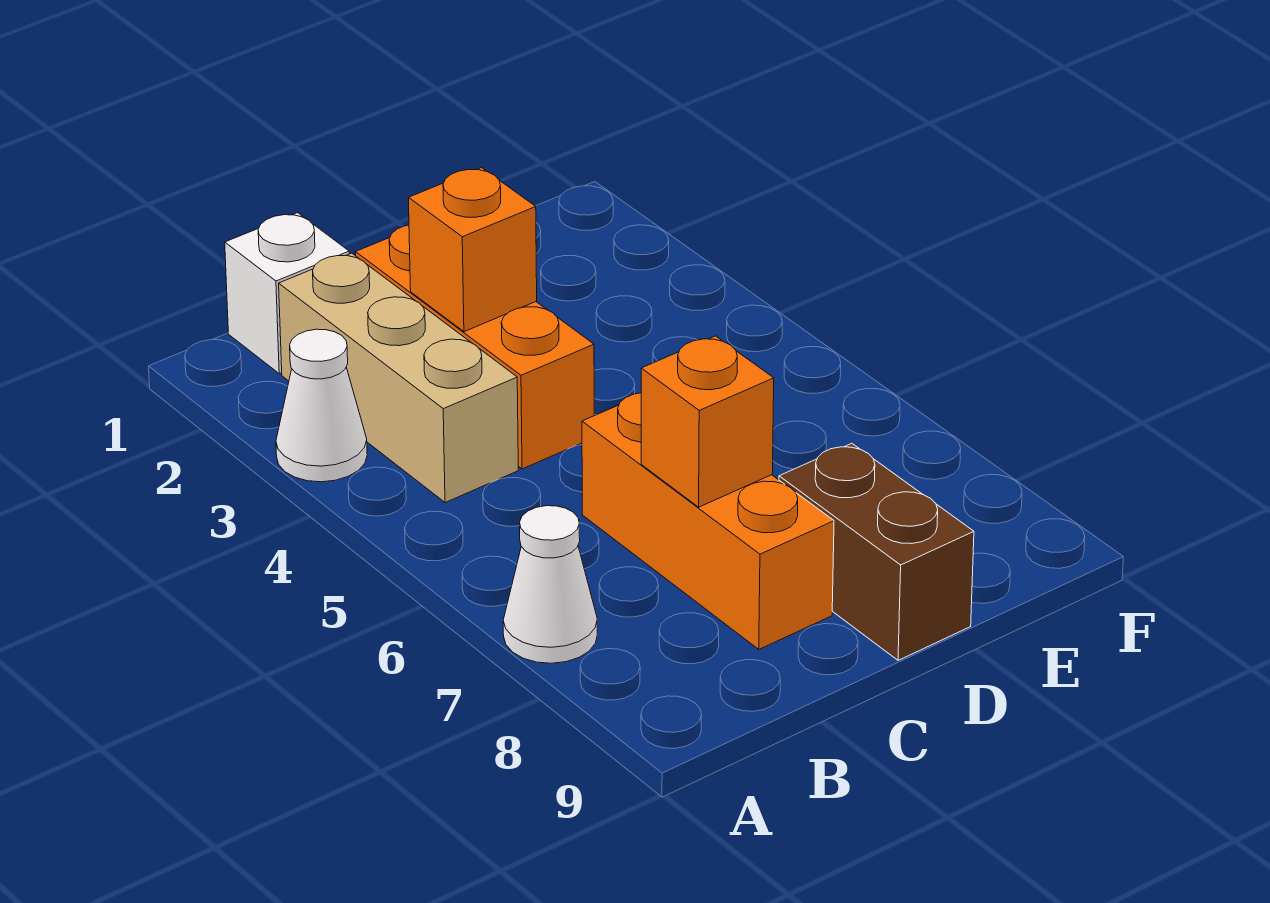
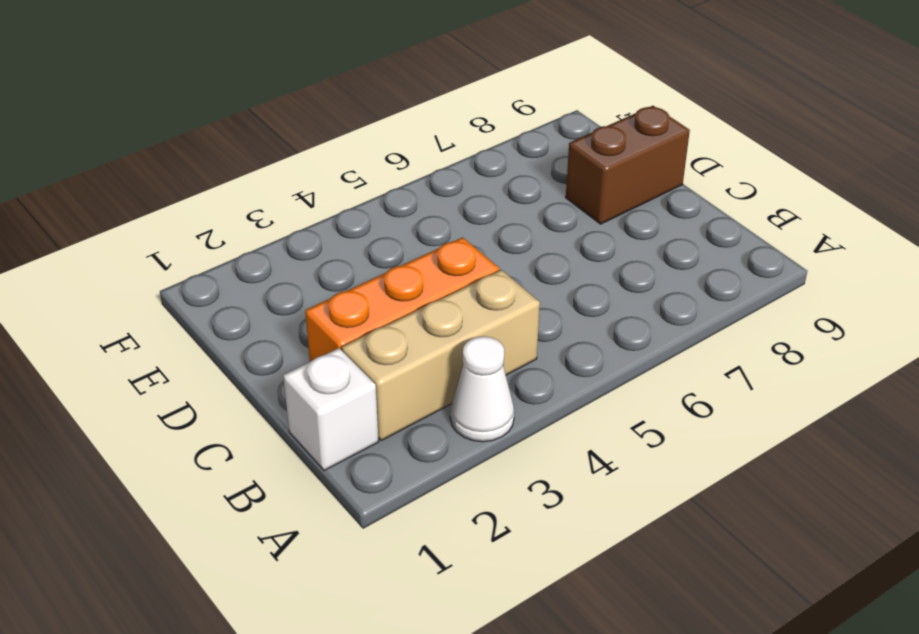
none -> white cone A7 level 1
none -> orange brick C6:C8 level 1

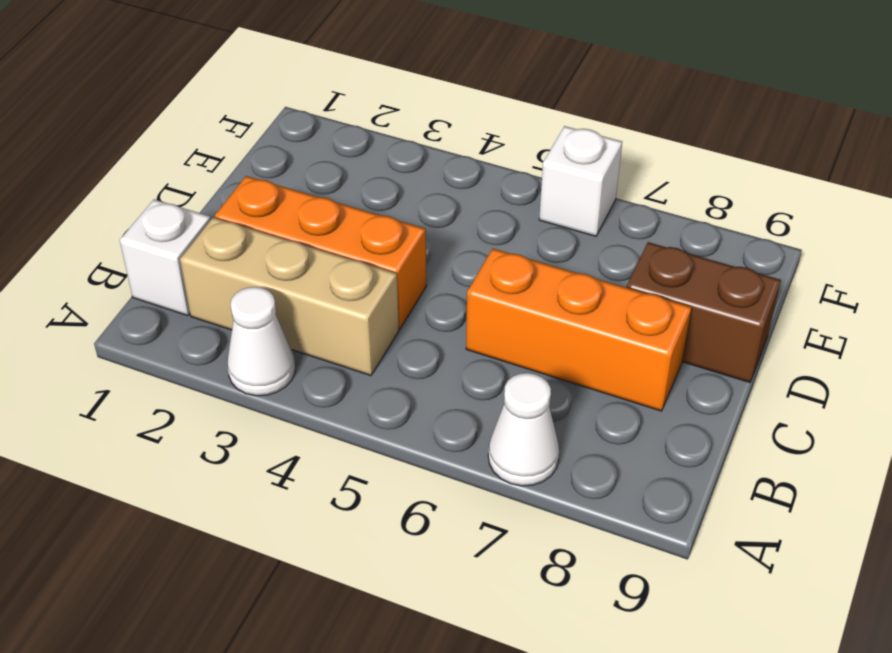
white brick F6 level 1 -> none
none -> orange brick C3 level 2
none -> orange brick C7 level 2

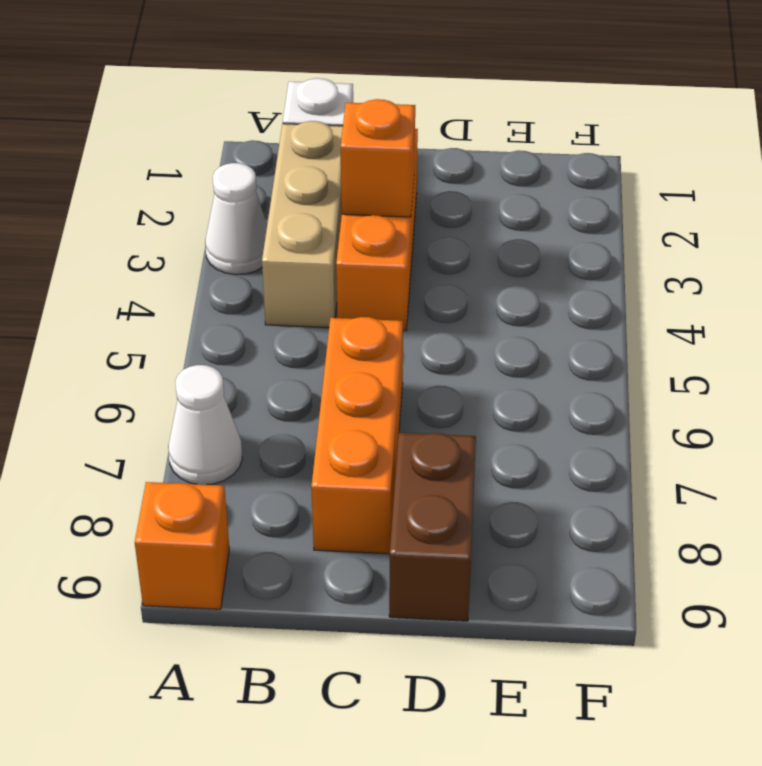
orange brick A9 level 1 -> orange brick C7 level 2

